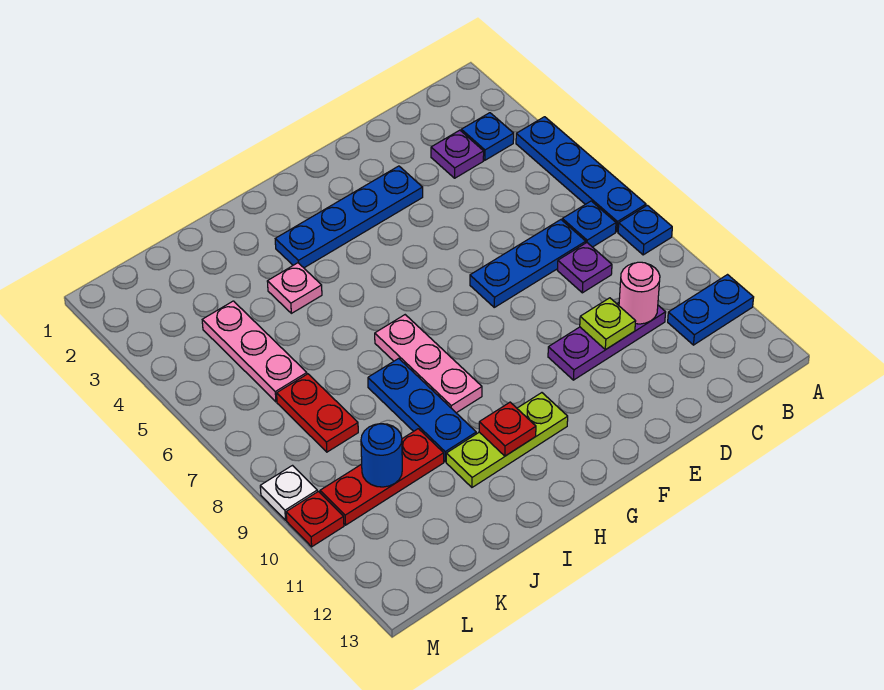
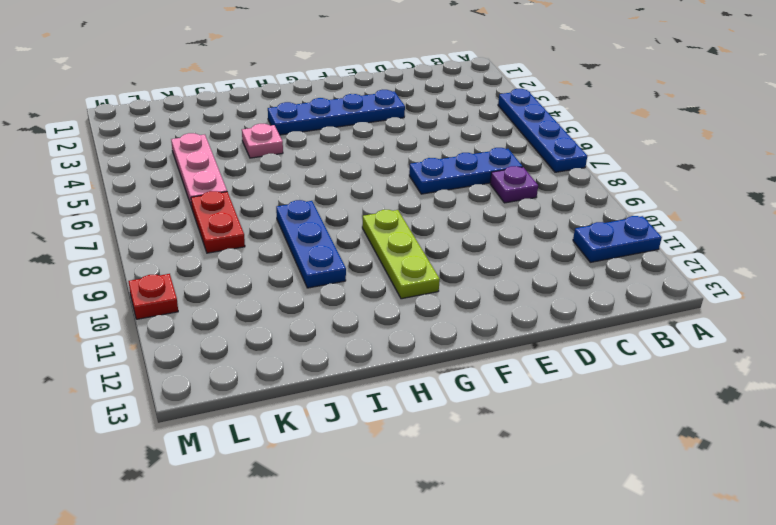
lime plate G9:G11 level 1 -> lime plate G11:I11 level 1
none -> blue plate A8 level 1
none -> blue plate B3 level 1
none -> blue plate B7 level 1

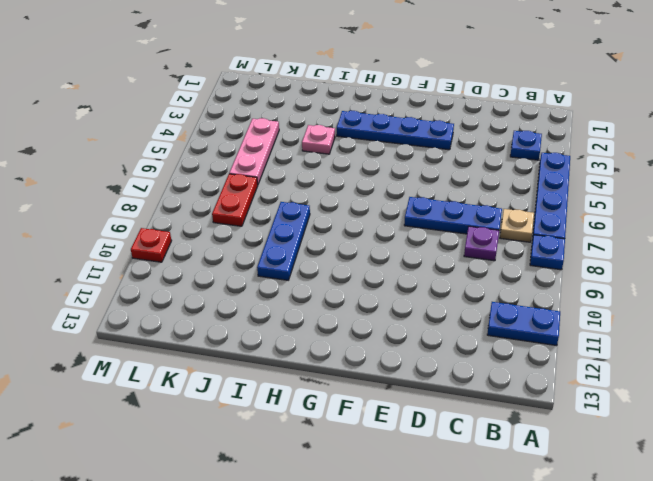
tan plate B7 level 1 -> blue plate B7 level 1
none -> purple plate C3 level 1
none -> purple plate C10:E10 level 1
none -> lime plate G11:I11 level 1

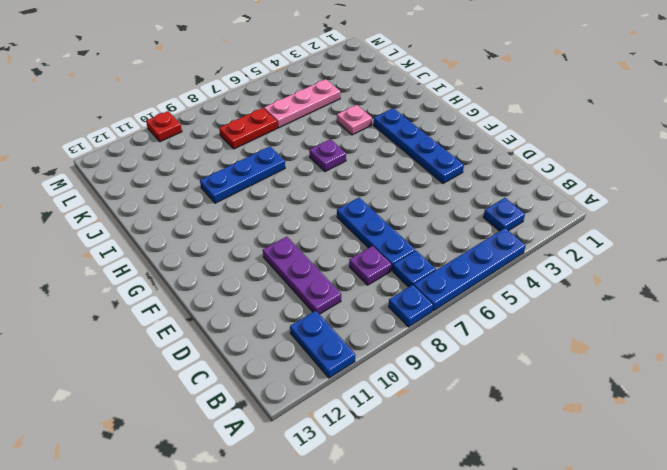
purple plate H6 level 1 -> purple plate C3 level 1
none -> lime plate G11:I11 level 1
none -> pink plate H7:H9 level 1
none -> red plate J10:L10 level 1

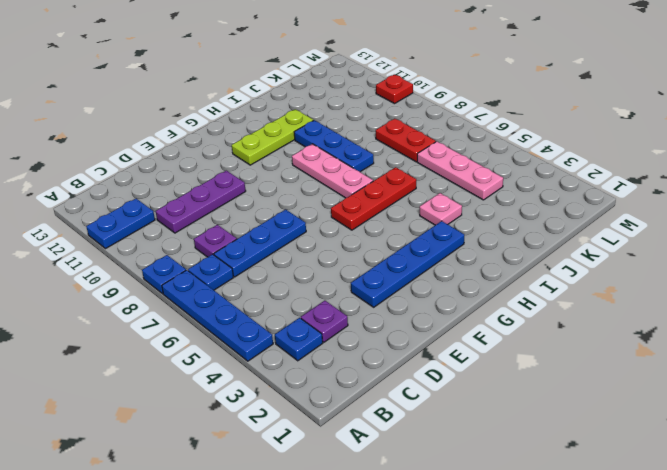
red plate G6:I6 level 1 -> red plate J10:L10 level 1
none -> white plate M9 level 1
none -> pink round brick C10 level 2
none -> lime plate D10 level 2

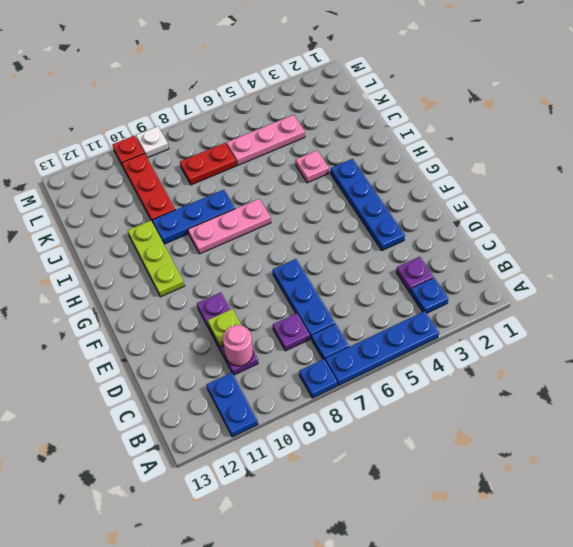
none -> red plate H11 level 2
none -> blue round brick K10 level 2

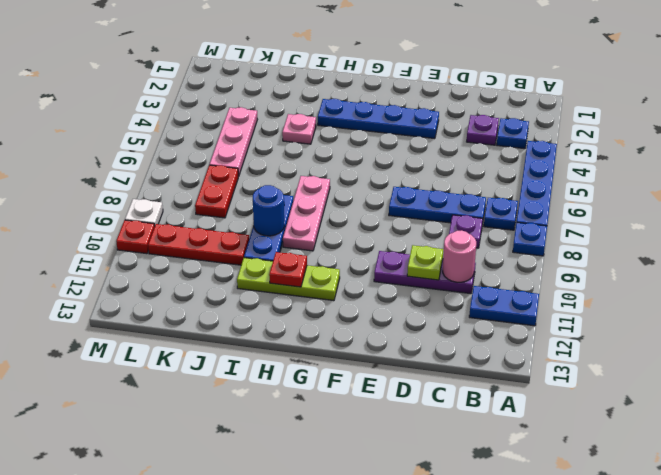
blue round brick I9 level 2 -> blue round brick K10 level 2

